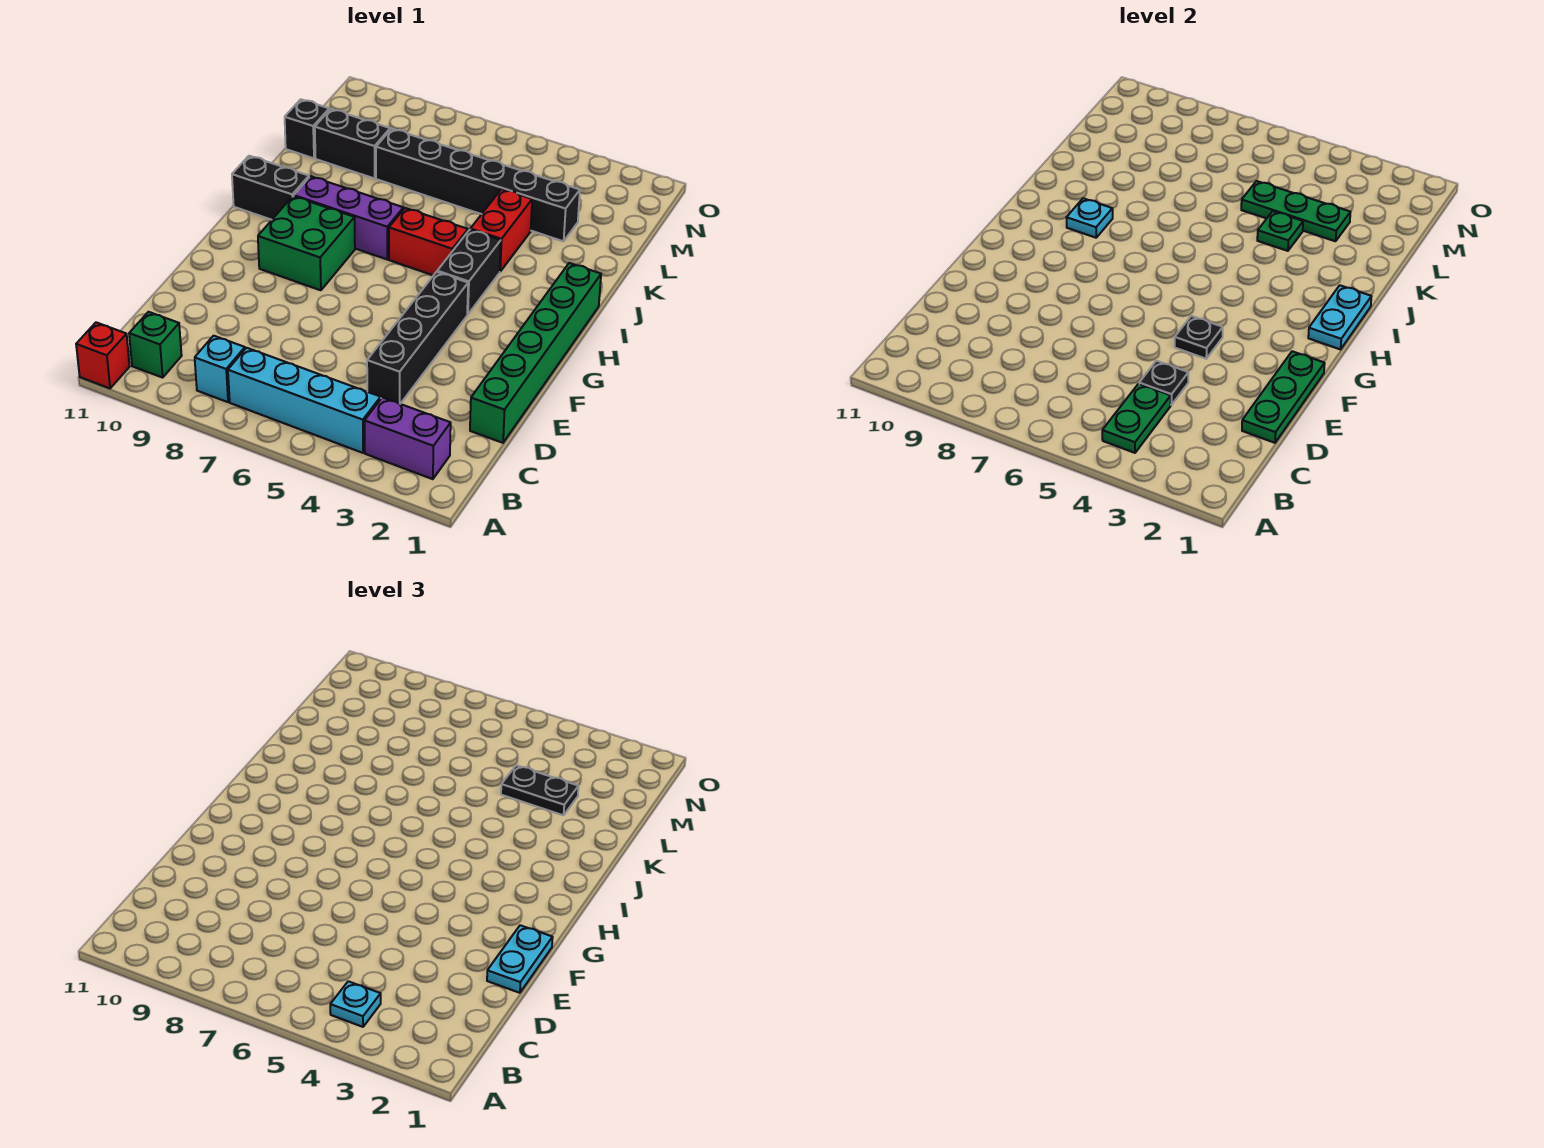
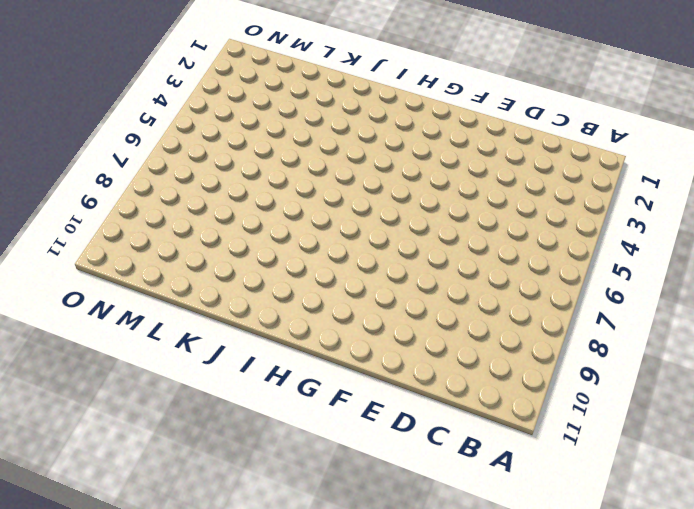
none -> red brick A11 level 1
none -> purple brick B2:B3 level 1
none -> cyan brick B4:B7 level 1

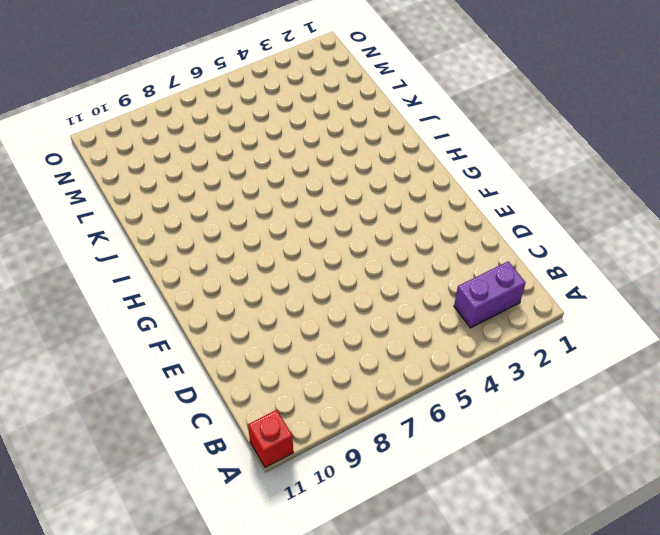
none -> cyan brick B4:B7 level 1
none -> cyan brick B8 level 1
none -> green brick B10 level 1

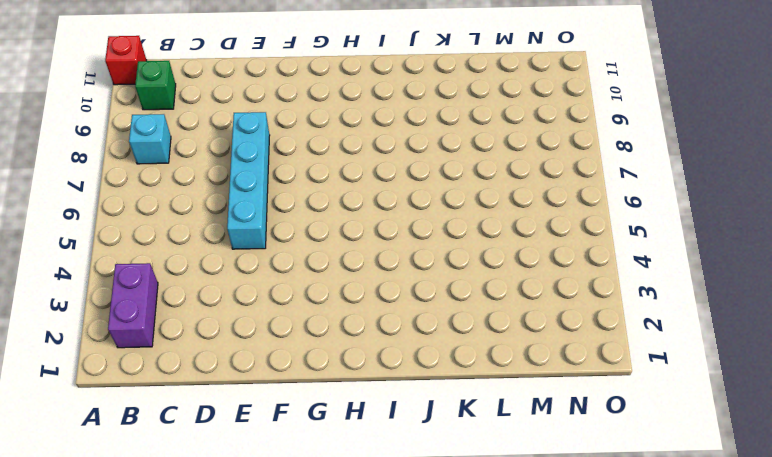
cyan brick E5:E8 level 1 -> cyan brick B4:B7 level 1
none -> green brick D1:I1 level 1
none -> black brick D4:G4 level 1
none -> green brick G8:H9 level 1

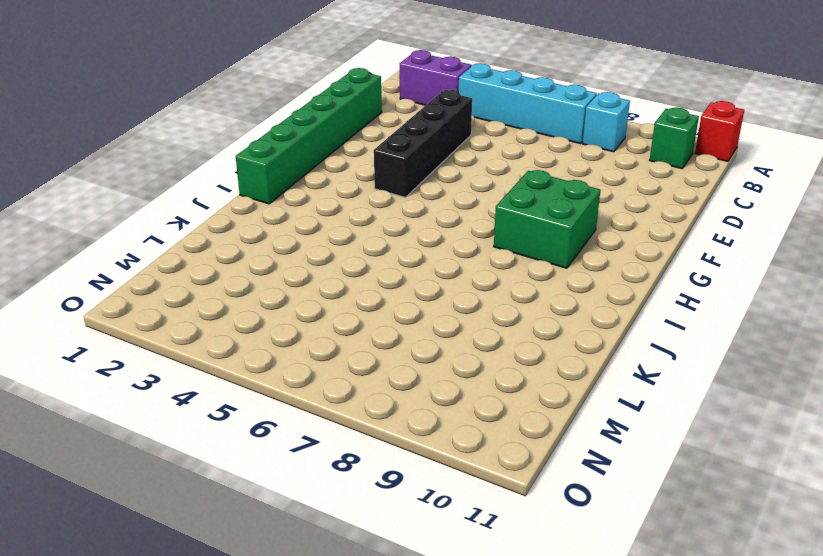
none -> black brick H4:I4 level 1
none -> red brick I5:I6 level 1
none -> purple brick I7:I9 level 1

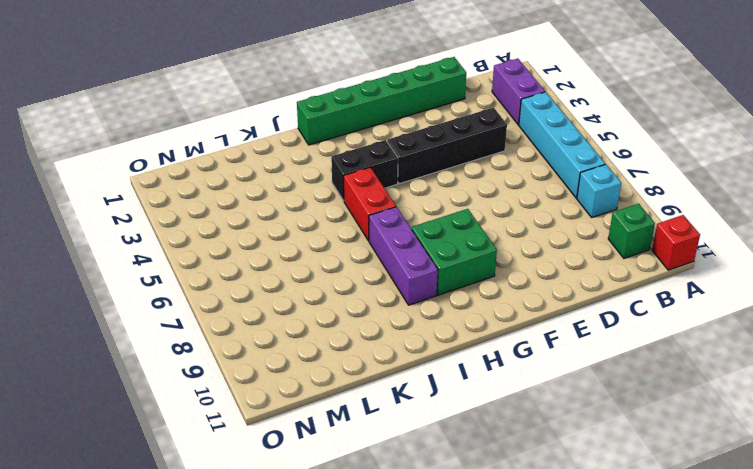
none -> black brick I10:I11 level 1
none -> red brick J4:K4 level 1
none -> black brick L3:L8 level 1

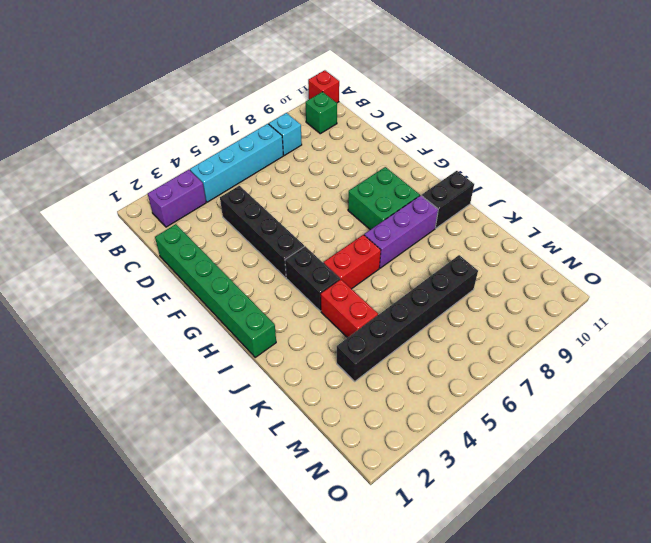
none -> black brick L9:L10 level 1
none -> black brick L11 level 1
none -> green plate B4:C4 level 2

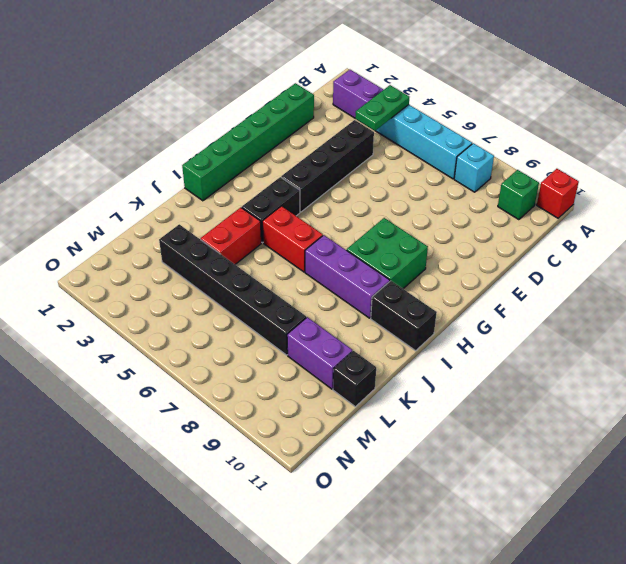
purple brick L9:L10 level 1 -> black brick L9:L10 level 1
none -> green plate D1:F1 level 2
none -> black plate D4 level 2
none -> black plate F4 level 2

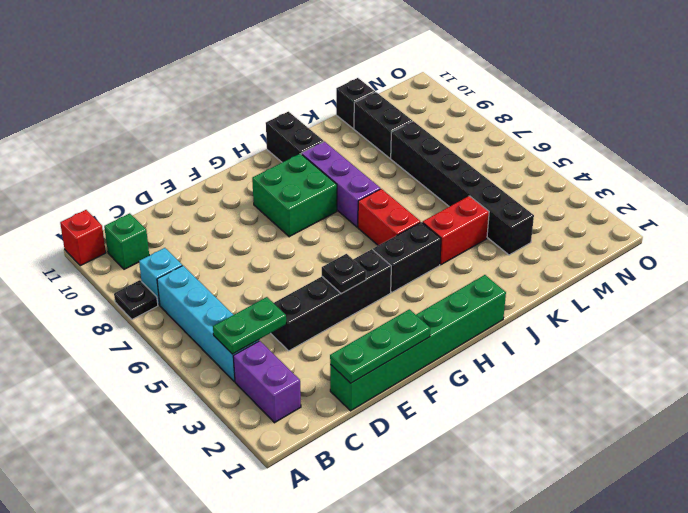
black plate A8 level 1 -> black plate D4 level 2
none -> cyan plate H1:I1 level 2
none -> cyan plate I9 level 2
none -> green plate K4 level 2

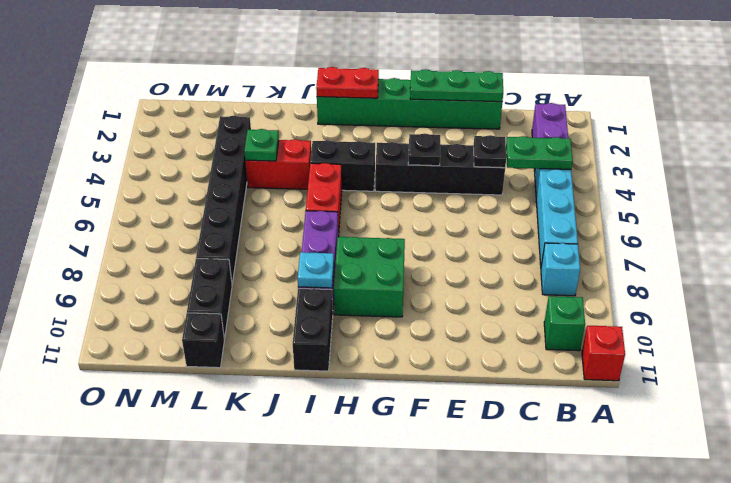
red plate H1:I1 level 2 -> cyan plate H1:I1 level 2
none -> green plate L3:L5 level 2
none -> cyan plate B4 level 3
none -> cyan plate E1:F1 level 3

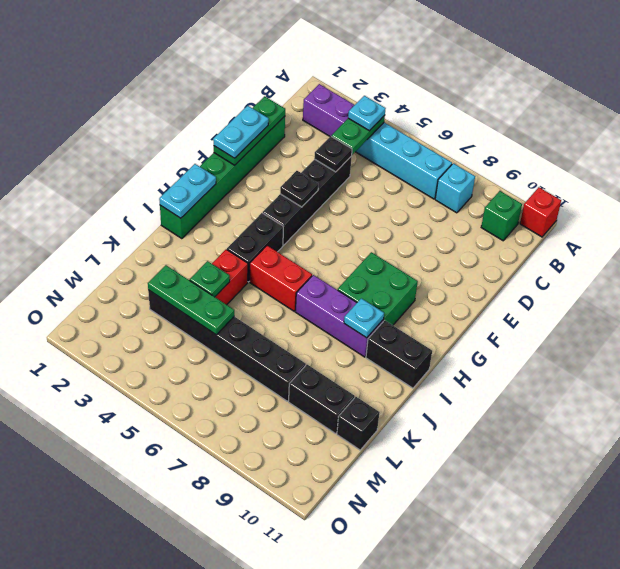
none -> black plate L3:L4 level 3

